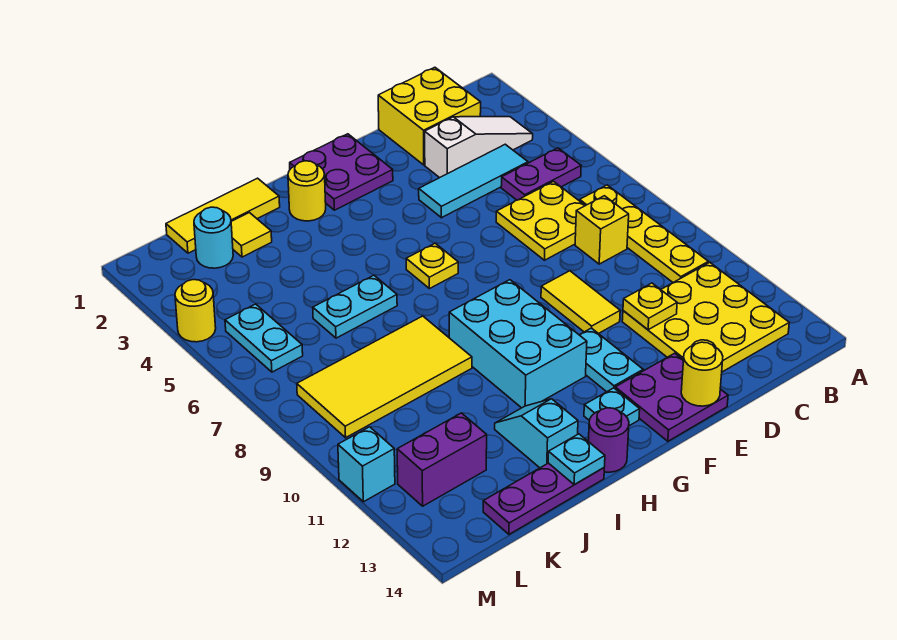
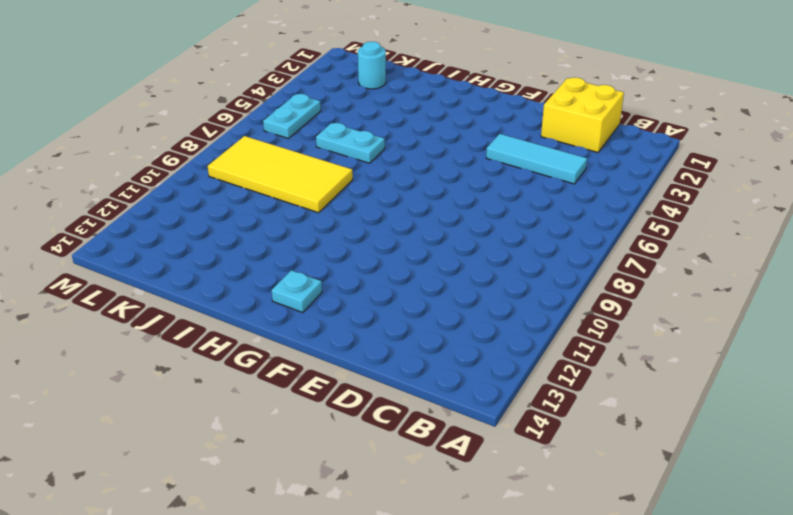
none -> white slope B3:D3 level 1 top D
none -> purple plate B5:C5 level 1
none -> yellow plate B7:B10 level 1
none -> yellow plate B11:D13 level 1

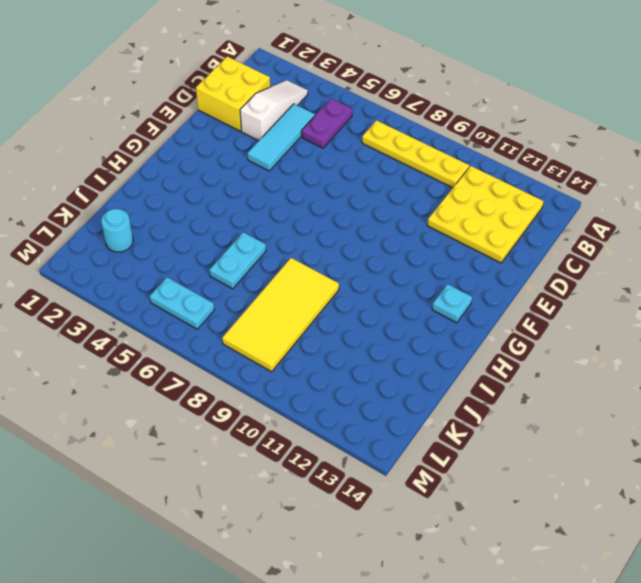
none -> yellow plate C6:D7 level 1
none -> yellow brick C8 level 1
none -> yellow tile E9:E10 level 1
none -> purple plate E13:F14 level 1

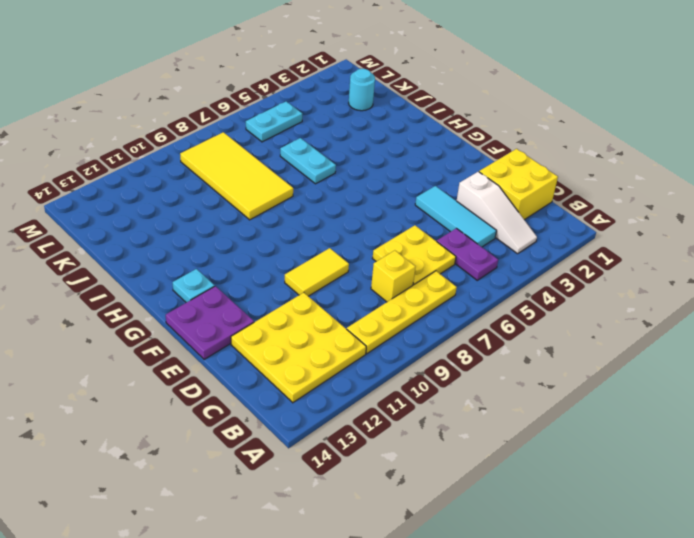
none -> purple plate F1:G2 level 1
none -> cyan plate F11:F12 level 1
none -> yellow plate G6 level 1
none -> cyan brick G9:H11 level 1

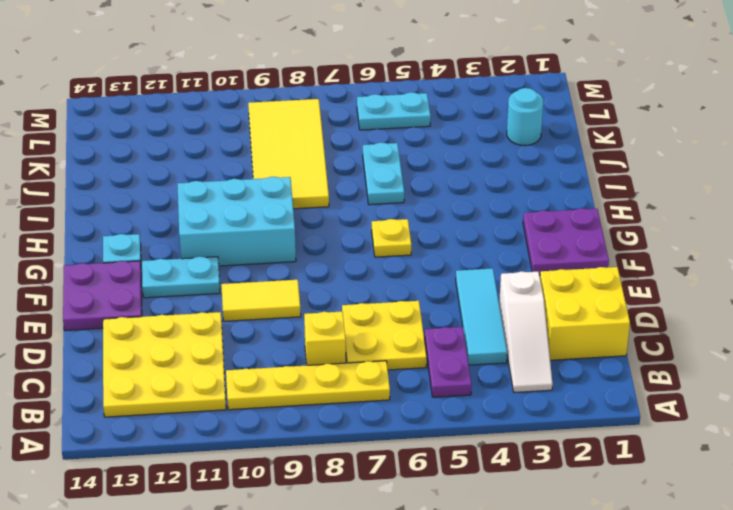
none -> yellow round brick H2 level 1
none -> purple round brick H14 level 1
none -> yellow tile I1:K1 level 1
none -> cyan slope I12:I13 level 1 top 13

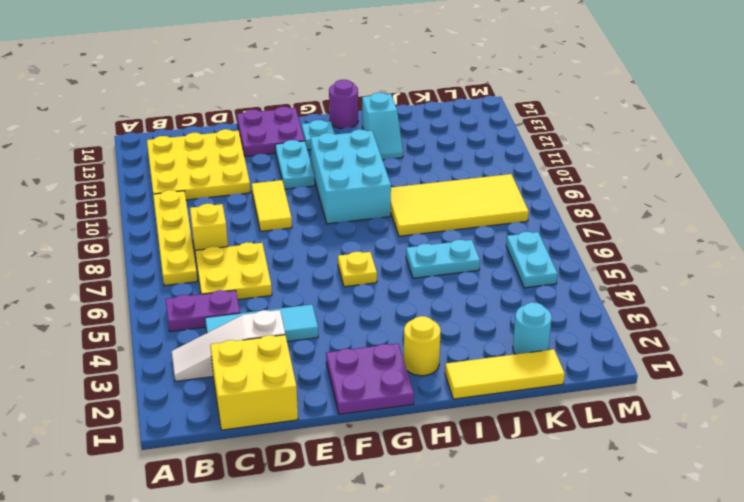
none -> purple plate I14:K14 level 1
none -> yellow tile J2 level 1
none -> purple brick K12:L12 level 1
none -> yellow round brick M4 level 1

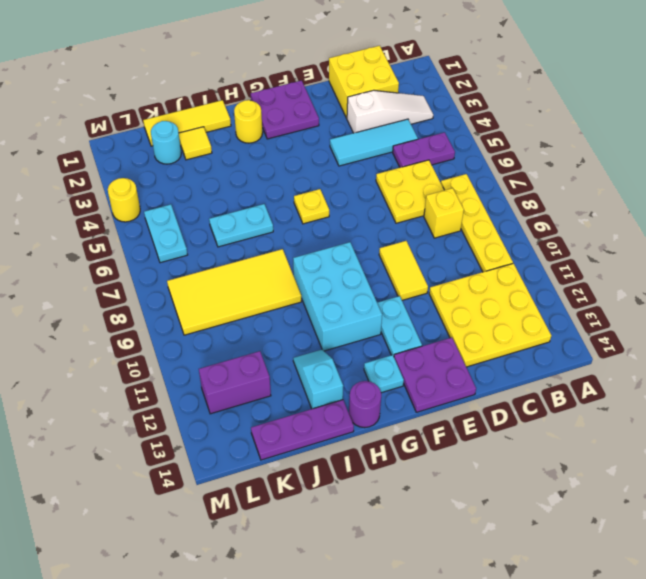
none -> cyan brick M11 level 1
none -> yellow plate D11 level 2
none -> yellow round brick E14 level 2
none -> cyan plate I14 level 2

